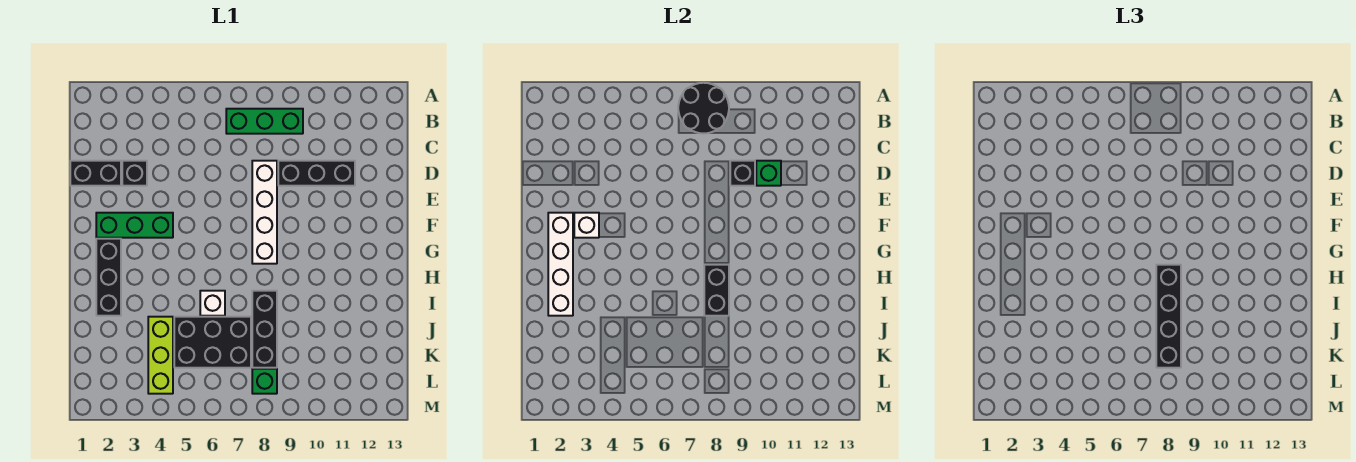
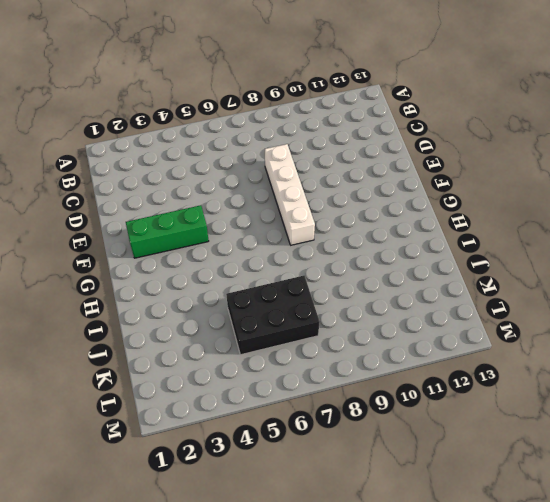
none -> green brick B7:B9 level 1
none -> black brick D1:D2 level 1
none -> black brick D3 level 1

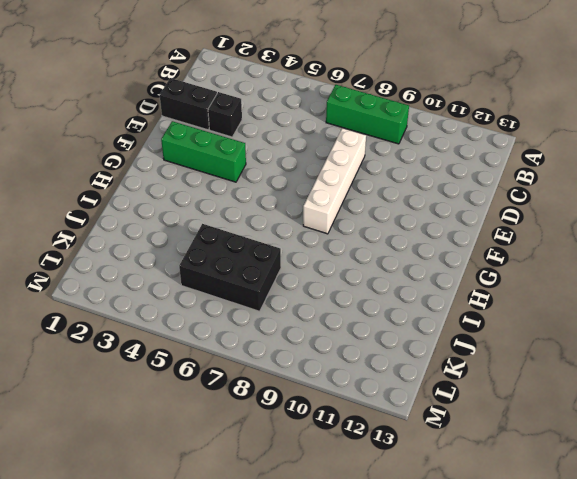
none -> black brick D9:D11 level 1
none -> black brick G2:I2 level 1
none -> white brick I6 level 1

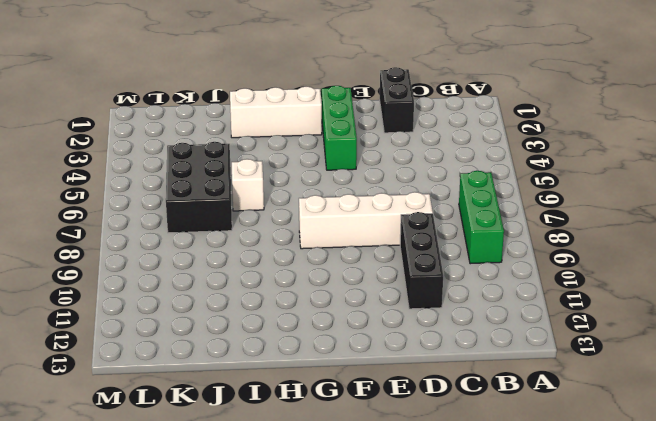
white brick G2:I2 level 1 -> black brick G2:I2 level 1
none -> black brick D3 level 1
none -> black brick I8:K8 level 1
none -> lime brick J4:L4 level 1

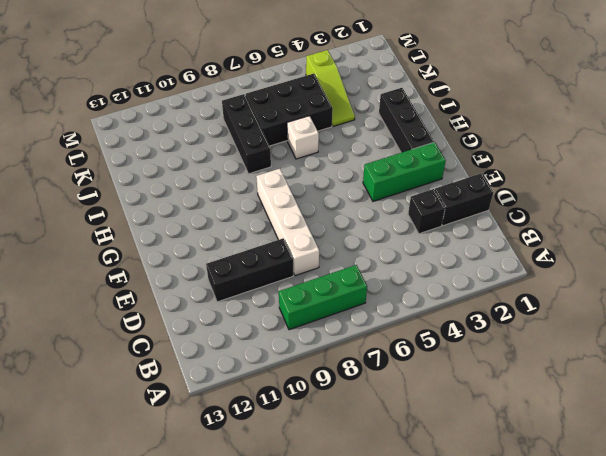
lime slope J4:L4 level 1 top L -> lime brick J4:L4 level 1
none -> green brick L8 level 1
none -> black round brick A7:B8 level 2
none -> black brick D9 level 2

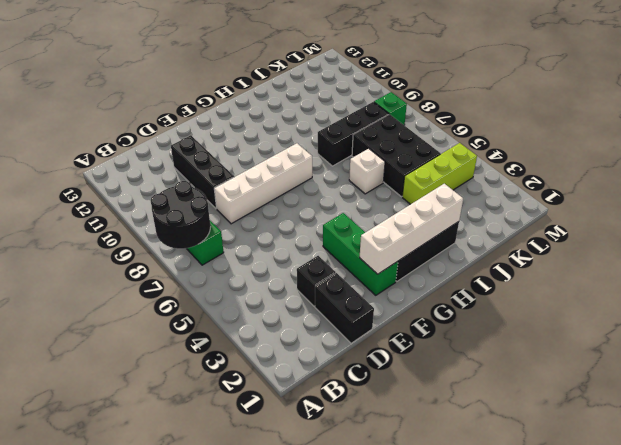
none -> black brick D9 level 2
none -> green brick D10 level 2
none -> white brick F3 level 2

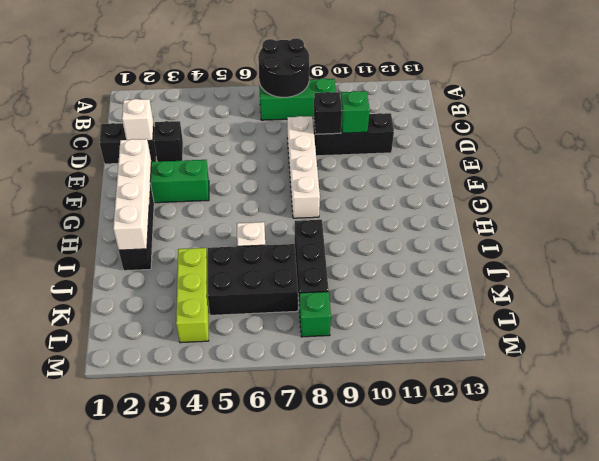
white brick D2 level 2 -> white brick F3 level 2
none -> black brick H8:I8 level 2
none -> black brick H8:K8 level 3

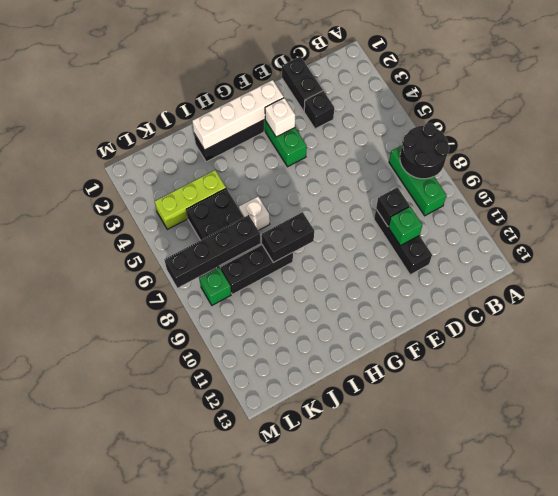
black brick J7:M7 level 2 -> black brick H8:K8 level 3
none -> white brick D8:G8 level 1

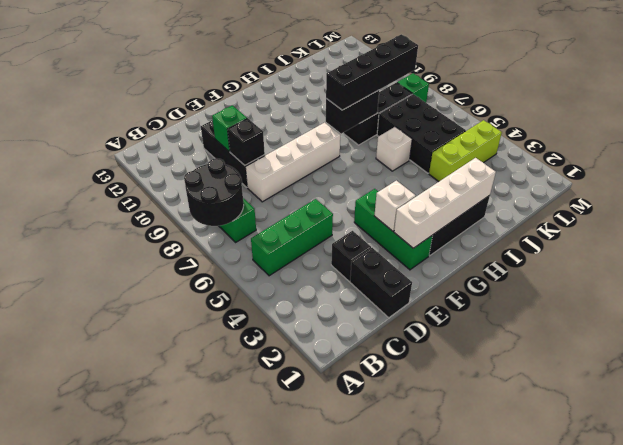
green brick B5:D5 level 1 -> none

